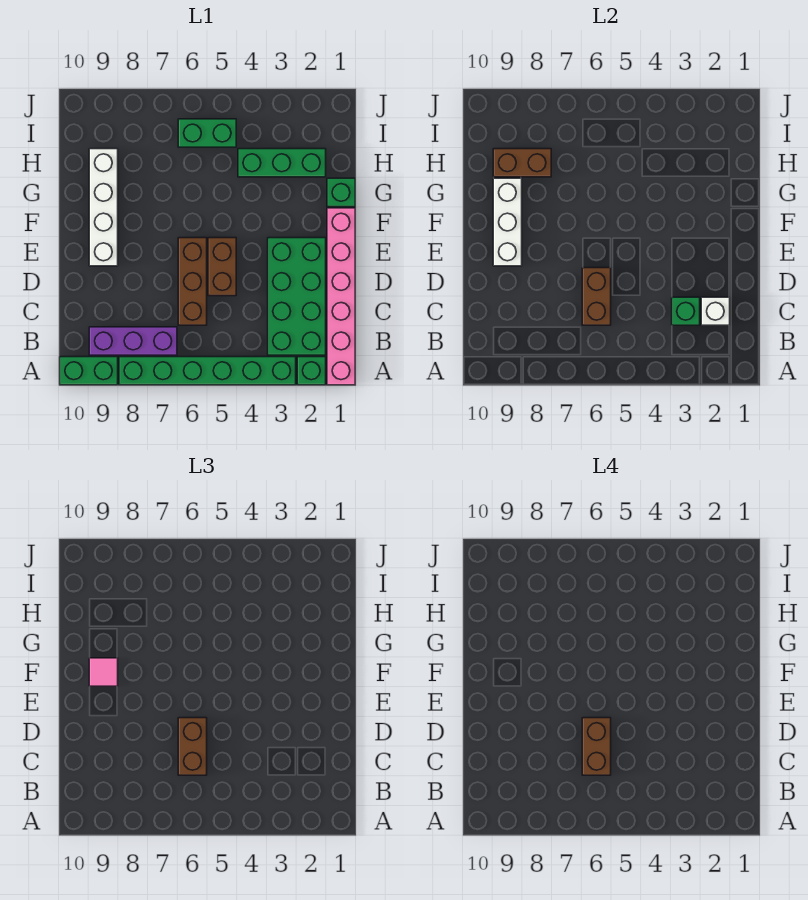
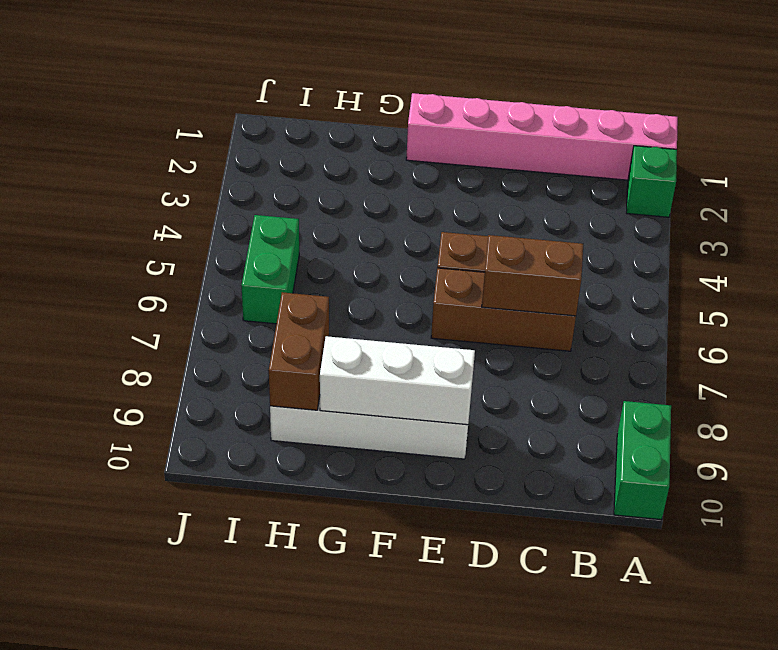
none -> green brick A3:A8 level 1
none -> green brick B2:E3 level 1
none -> purple brick B7:B9 level 1

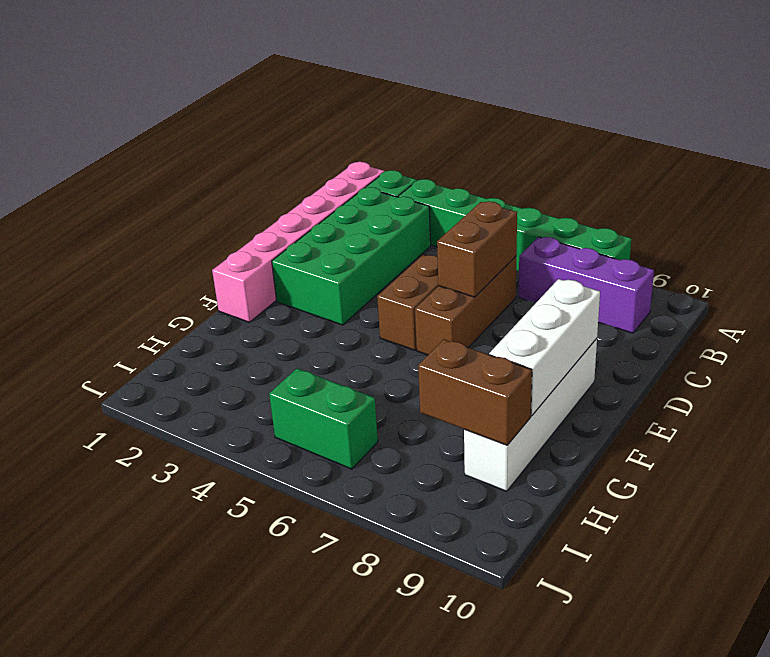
none -> green brick A9:A10 level 1
none -> green brick G1 level 1
none -> green brick H2:H4 level 1

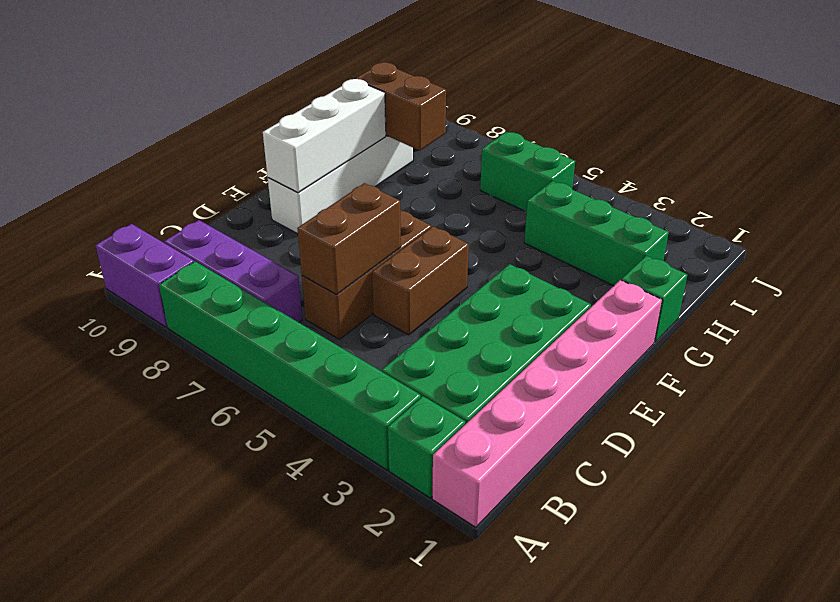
purple brick A9:A10 level 1 -> green brick A9:A10 level 1
none -> white brick C2 level 2
none -> green brick C3 level 2
none -> brown brick C6:D6 level 3

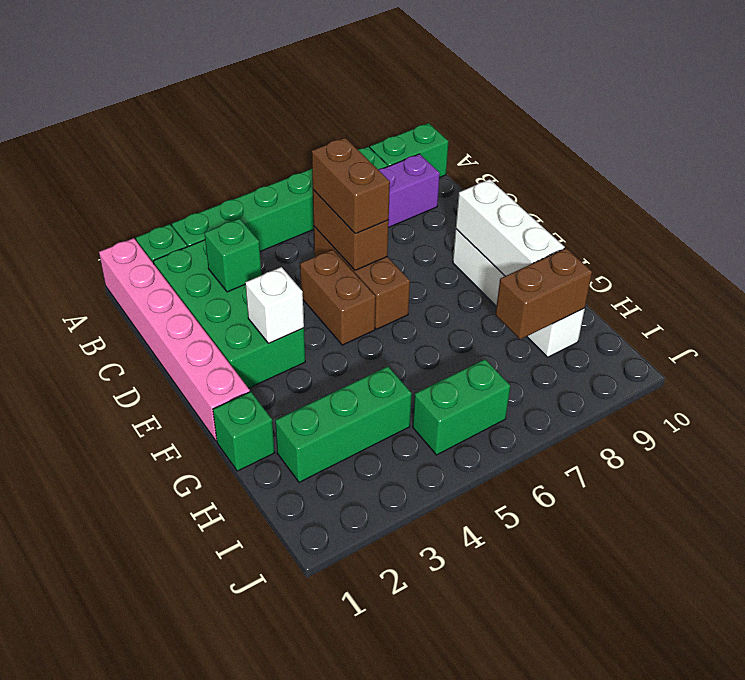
white brick E3 level 2 -> white brick C2 level 2
none -> pink tile F9 level 3
none -> brown brick C6:D6 level 4

